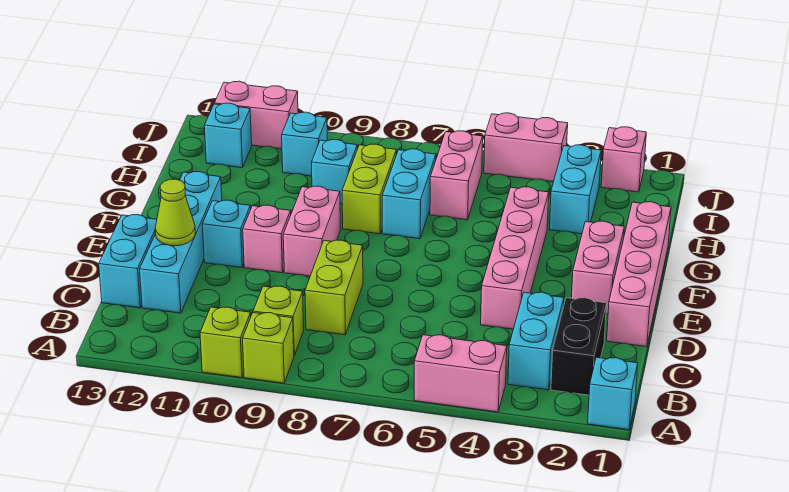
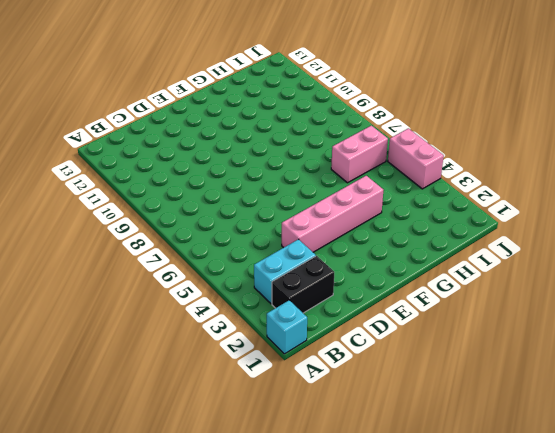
none -> pink brick A4:A5 level 1
none -> lime brick A9 level 1
none -> lime brick A10 level 1

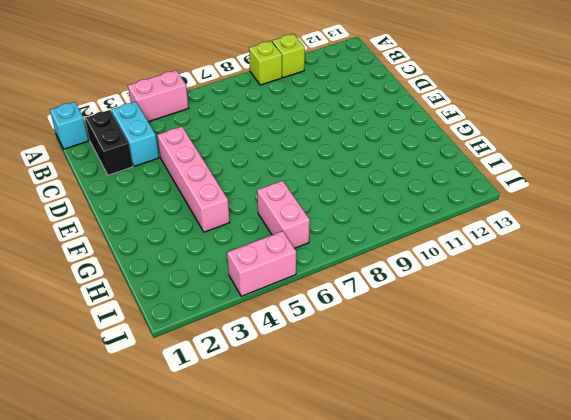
none -> lime brick B9 level 1
none -> lime brick C8:D8 level 1
none -> cyan brick C12:F12 level 1

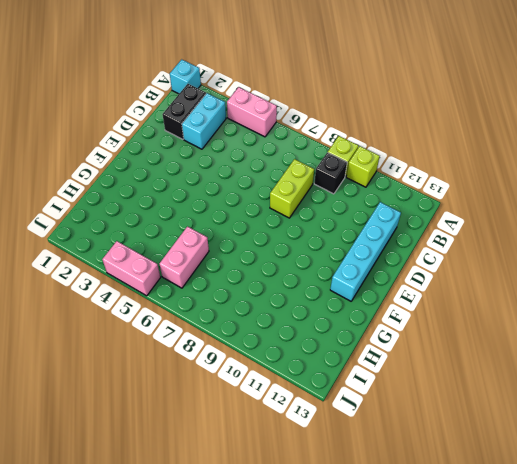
black brick B9 level 1 -> lime brick B9 level 1
none -> cyan brick C13:D13 level 1
none -> pink brick D1:G1 level 1
none -> pink brick D4:G4 level 1

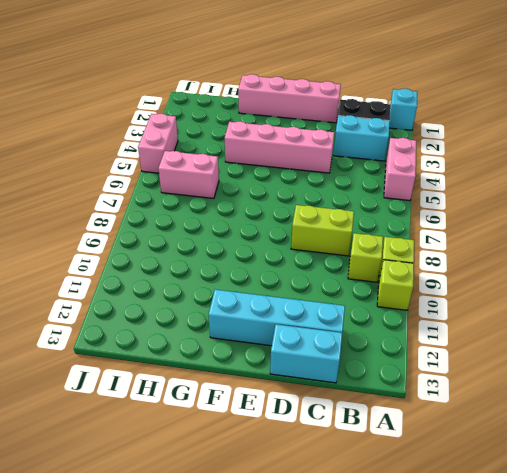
none -> pink brick E2:F2 level 1
none -> pink brick E9:F9 level 1
none -> pink brick E10 level 1

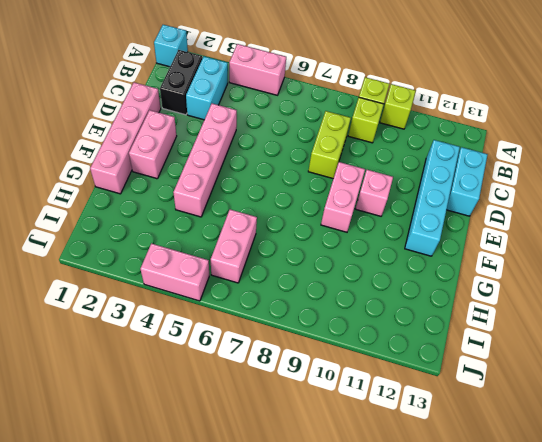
none -> cyan brick E11 level 1
none -> cyan brick G7:H7 level 1
none -> lime brick G8:H8 level 1

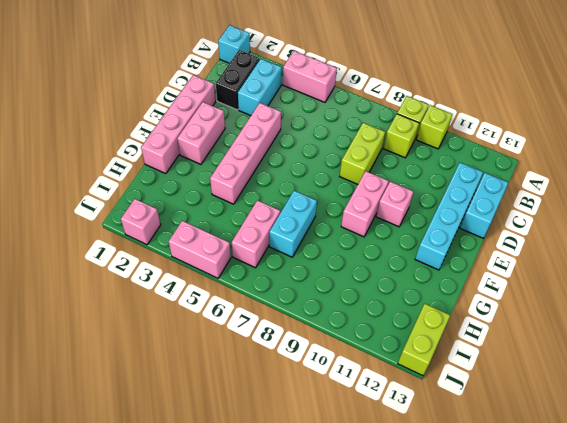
lime brick I13:J13 level 1 -> lime brick G8:H8 level 1
none -> cyan brick E11 level 1
none -> cyan brick H3:I3 level 1
none -> cyan brick H9 level 1

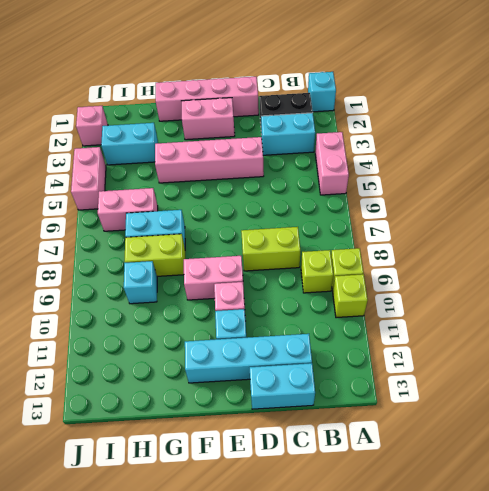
none -> cyan brick I10 level 1
none -> cyan brick I12 level 1
none -> pink brick J11:J12 level 1

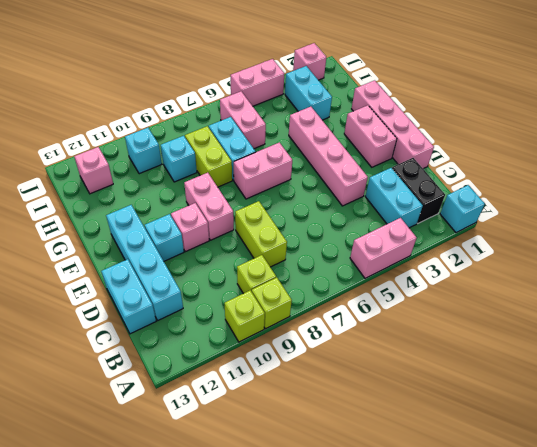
pink brick F6:F7 level 1 -> pink brick J11:J12 level 1
pink brick I12 level 1 -> cyan brick I12 level 1
none -> lime cone D12 level 2

